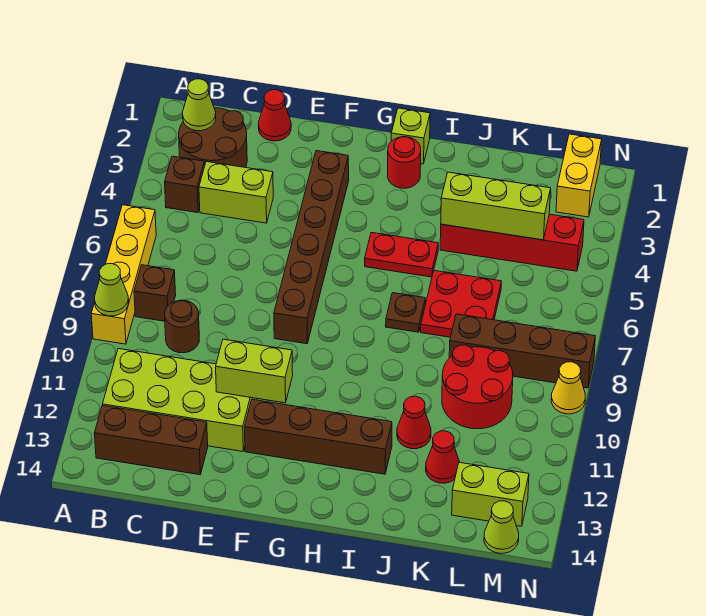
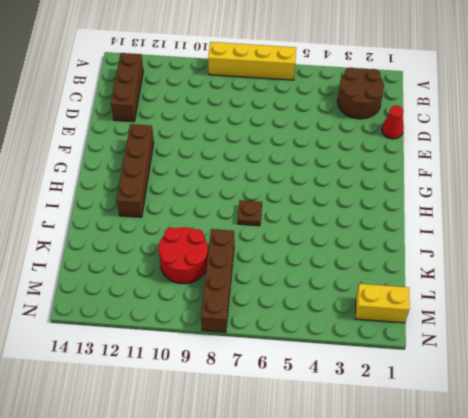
none -> brown brick B4 level 1
none -> brown brick B8 level 1
none -> lime brick B11:E12 level 1

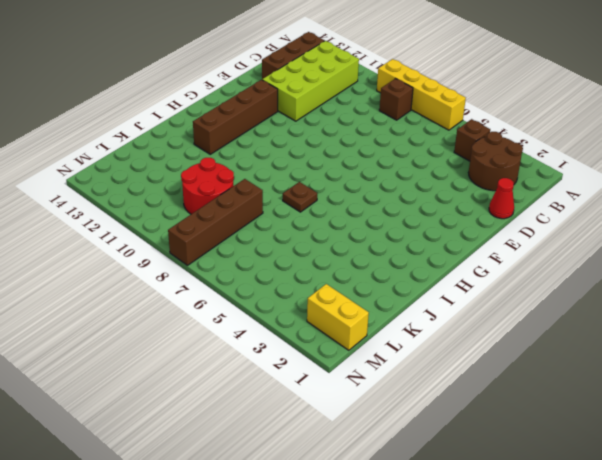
none -> lime brick C4:D4 level 1
none -> brown round brick C9 level 1
none -> brown brick F3:F8 level 1

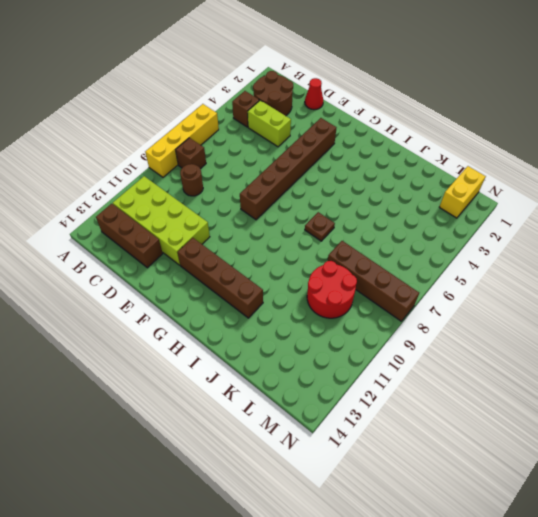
none -> lime brick H1 level 1
none -> red round brick H2 level 1
none -> red plate H5:I5 level 1

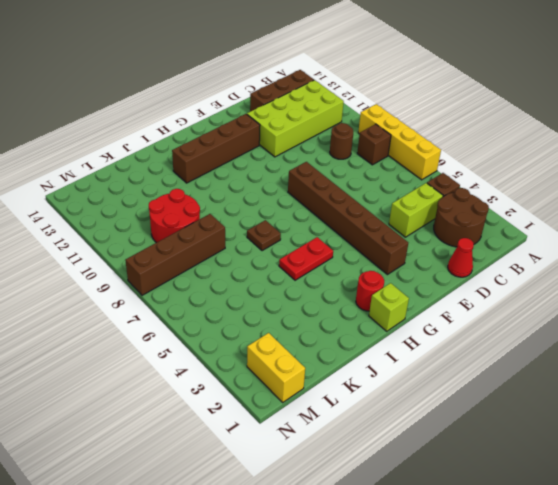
none -> red brick J4:M4 level 1
none -> red plate J6:K7 level 1
none -> red cone J11 level 1

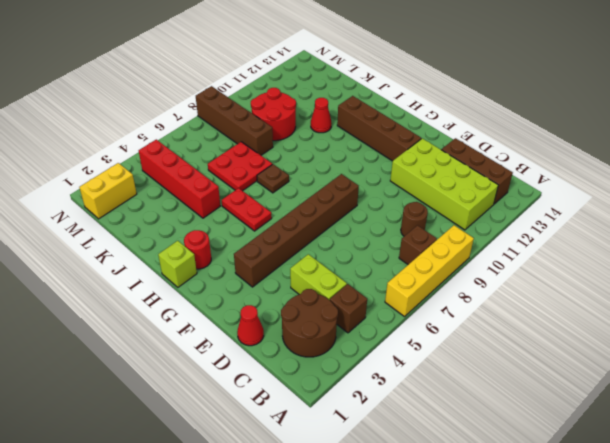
none -> red cone K12 level 1
none -> lime brick L13:M13 level 1
none -> lime cone M14 level 1

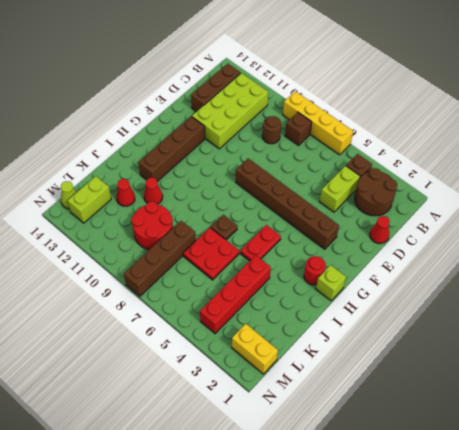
none -> yellow cone N9 level 1
none -> lime cone A9 level 2
none -> lime cone B2 level 2

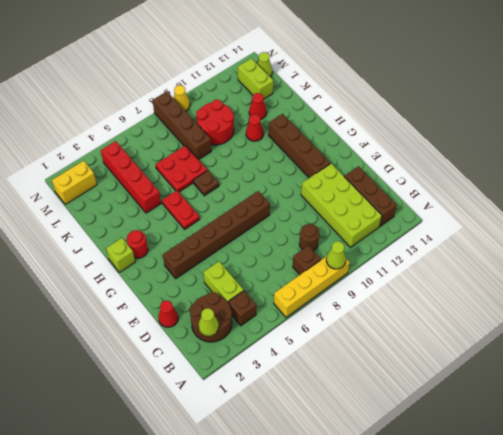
none -> lime brick E11:F11 level 2
none -> lime brick J4:L4 level 2

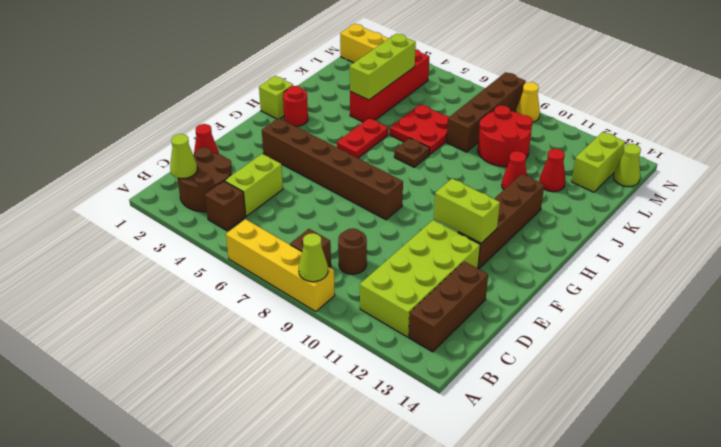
lime brick F11:F12 level 2 -> lime brick E11:F11 level 2

